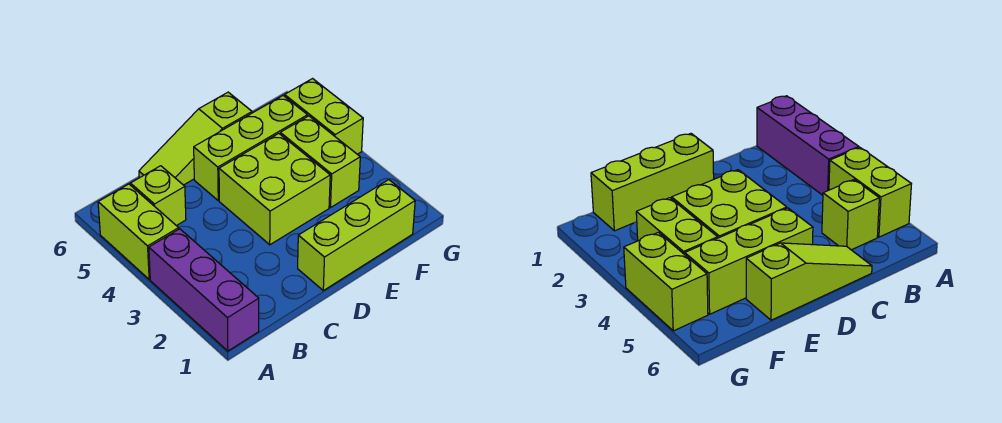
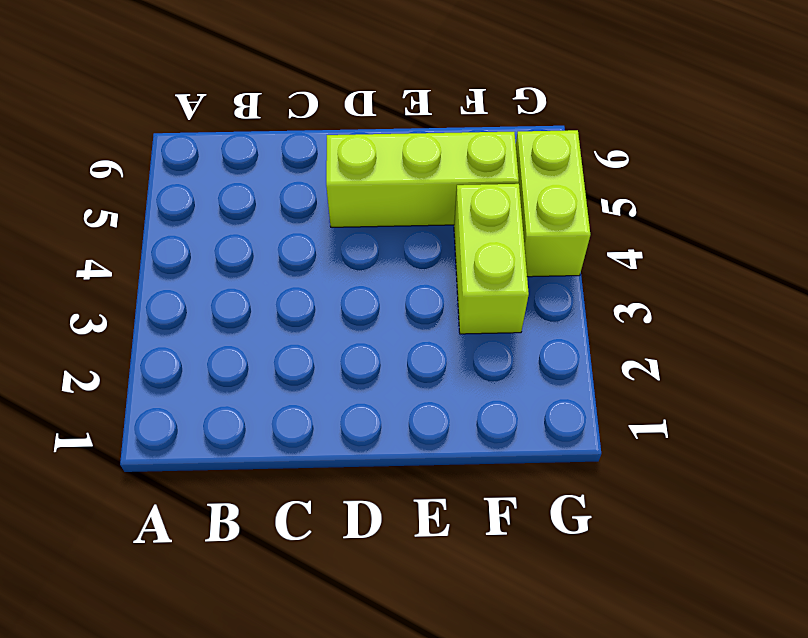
none -> purple brick A1:A3 level 1
none -> lime brick A4:A5 level 1

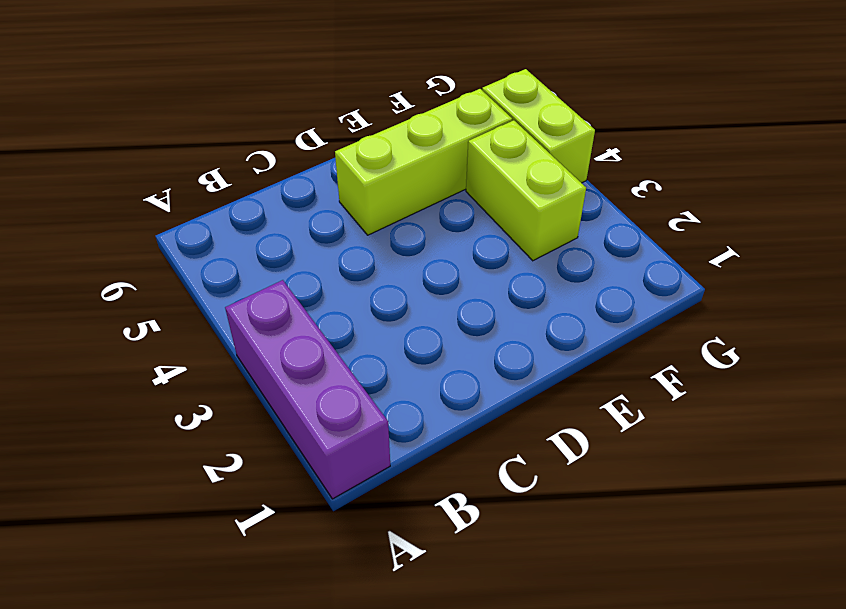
none -> lime brick A4:A5 level 1
none -> lime brick B5 level 1

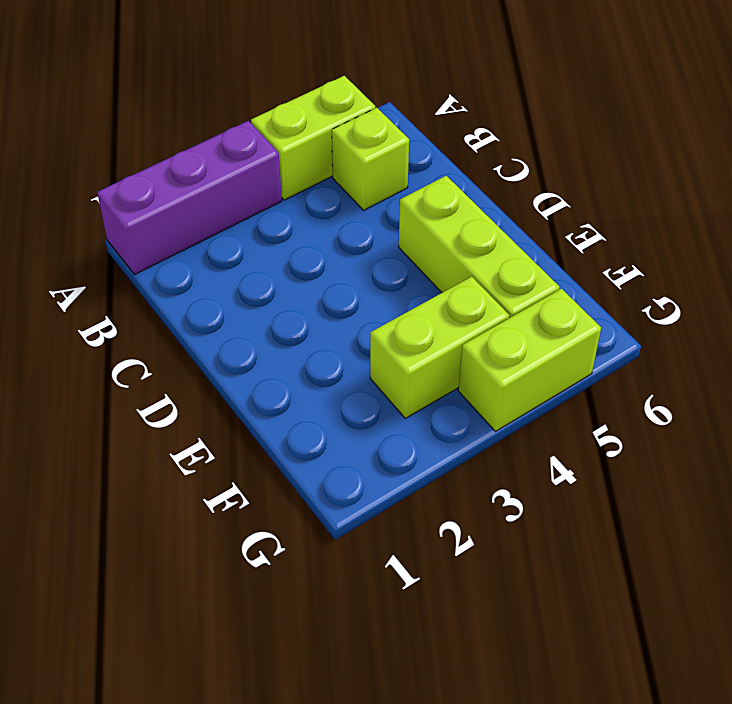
none -> lime slope C6:E6 level 1 top E
none -> lime brick D1:F1 level 1

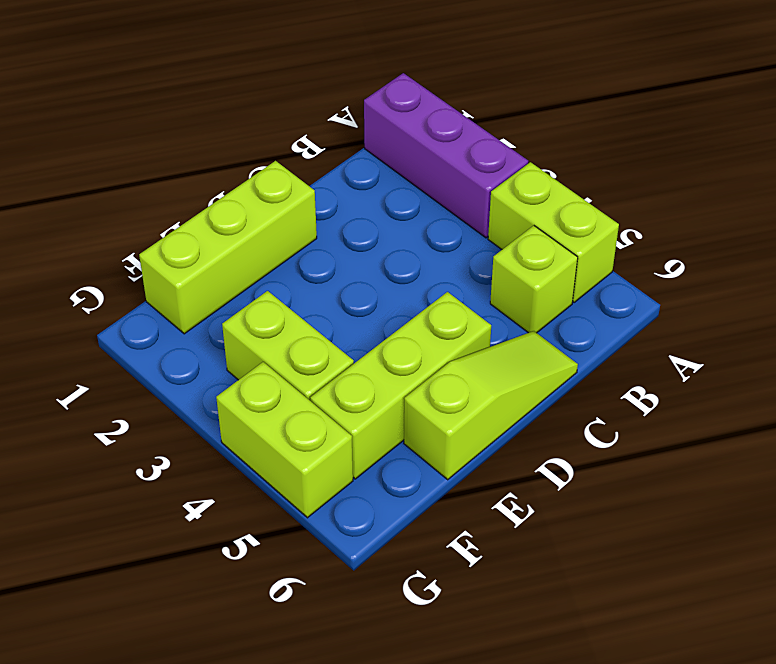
none -> lime brick D3:E4 level 1

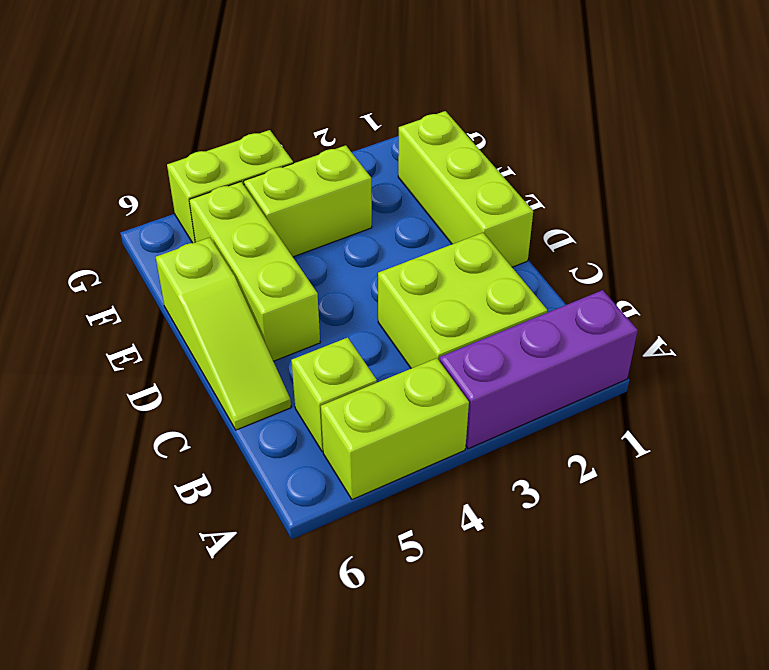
lime brick B2:C3 level 1 -> lime brick D3:E4 level 1

